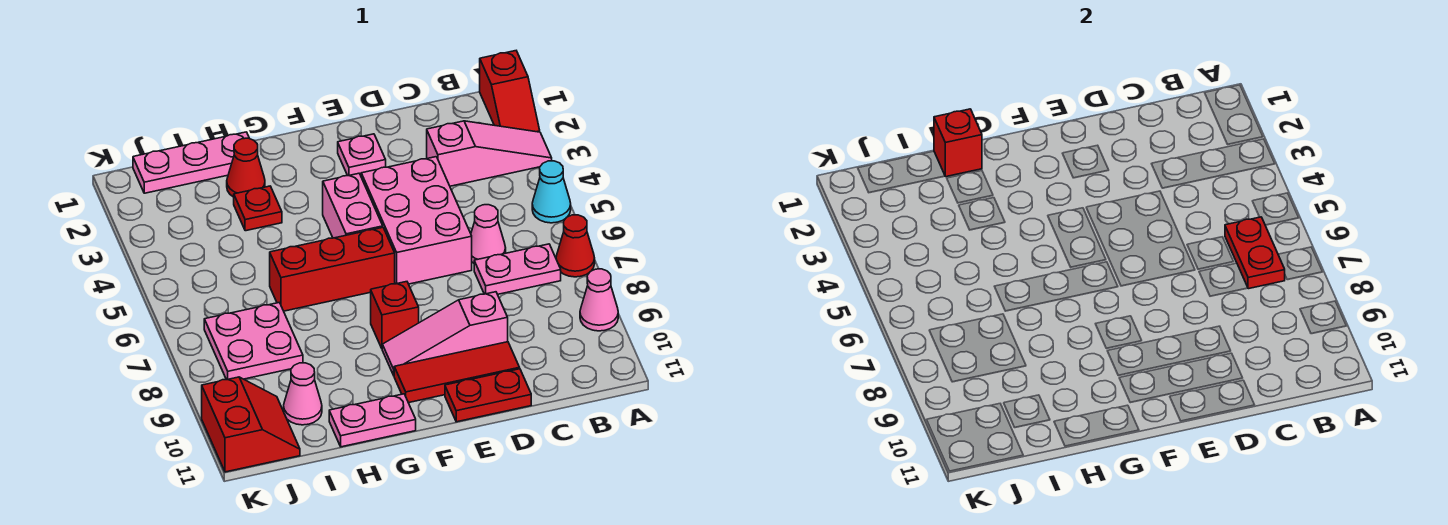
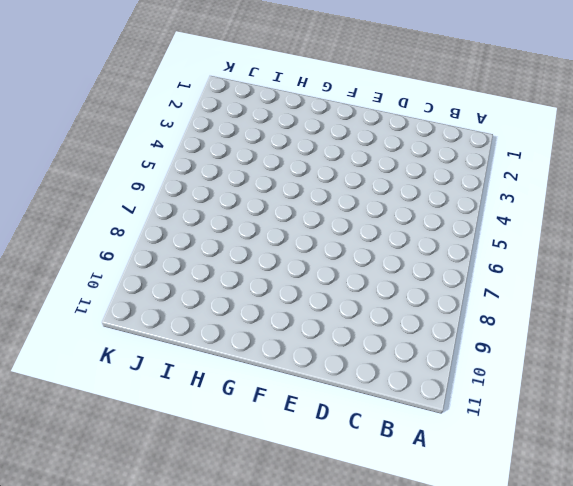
none -> red slope A1:A2 level 1 top 1
none -> pink slope A3:C3 level 1 top C
none -> cyan cone A5 level 1

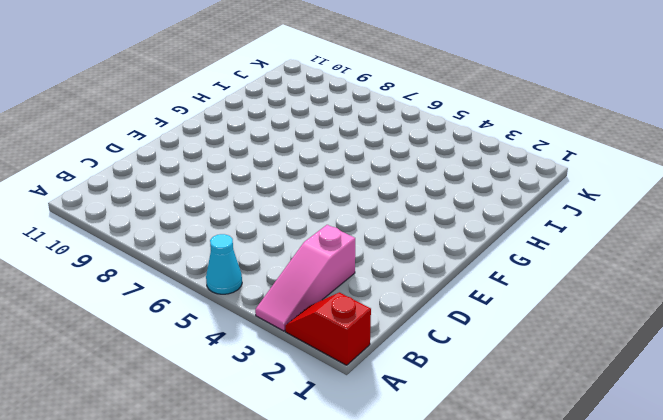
none -> red cone A7 level 1
none -> pink cone A9 level 1
none -> pink plate B7:C7 level 1

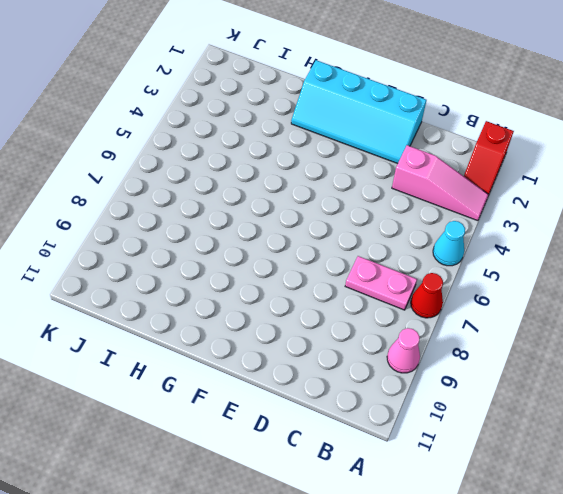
cyan slope D1:G2 level 1 top 1 -> pink plate E2 level 1
none -> pink cone C6 level 1
none -> pink brick D4:E6 level 1
none -> pink slope D9:F9 level 1 top D

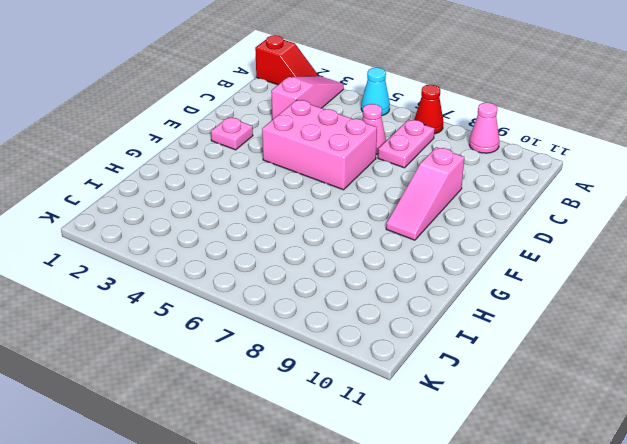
none -> red tile D10:F10 level 1
none -> red plate D11:E11 level 1
none -> pink brick F4:F5 level 1

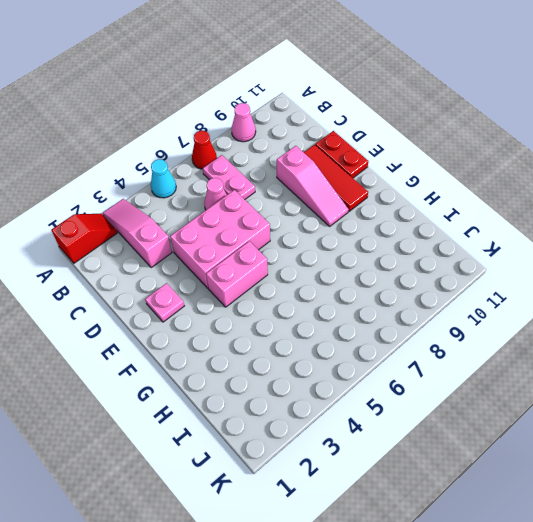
none -> red brick F6:H6 level 1
none -> red brick F8 level 1
none -> pink plate G11:H11 level 1

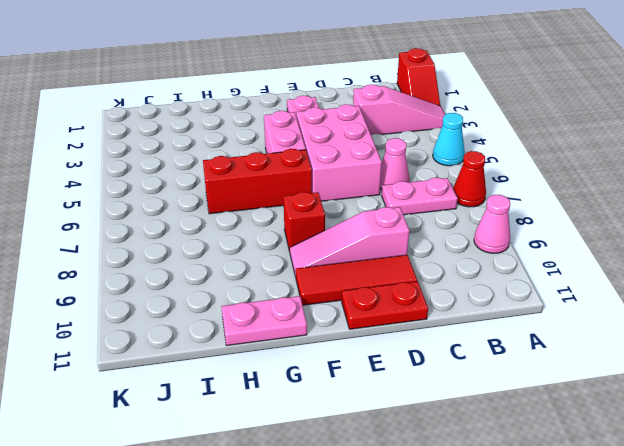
none -> pink plate H1:J1 level 1
none -> red cone H2 level 1
none -> red plate H3 level 1

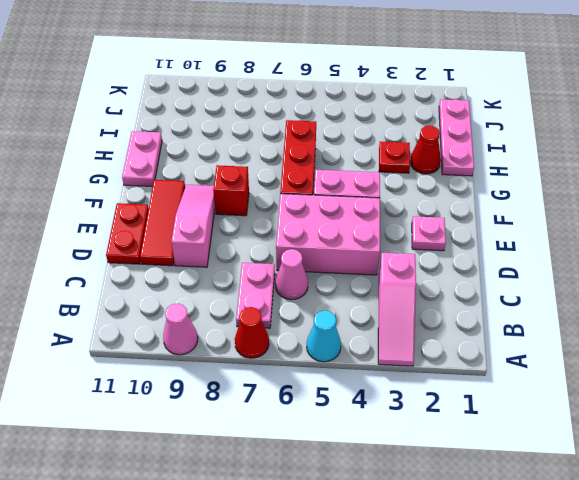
none -> red slope A1:A2 level 1 top 1
none -> pink plate I7:J8 level 1
none -> pink cone I10 level 1

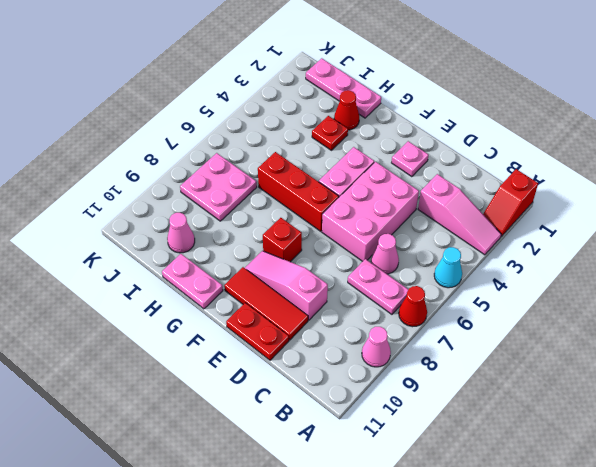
none -> red slope J10:K11 level 1 top K
none -> red plate B6:B7 level 2
none -> red brick H1 level 2

